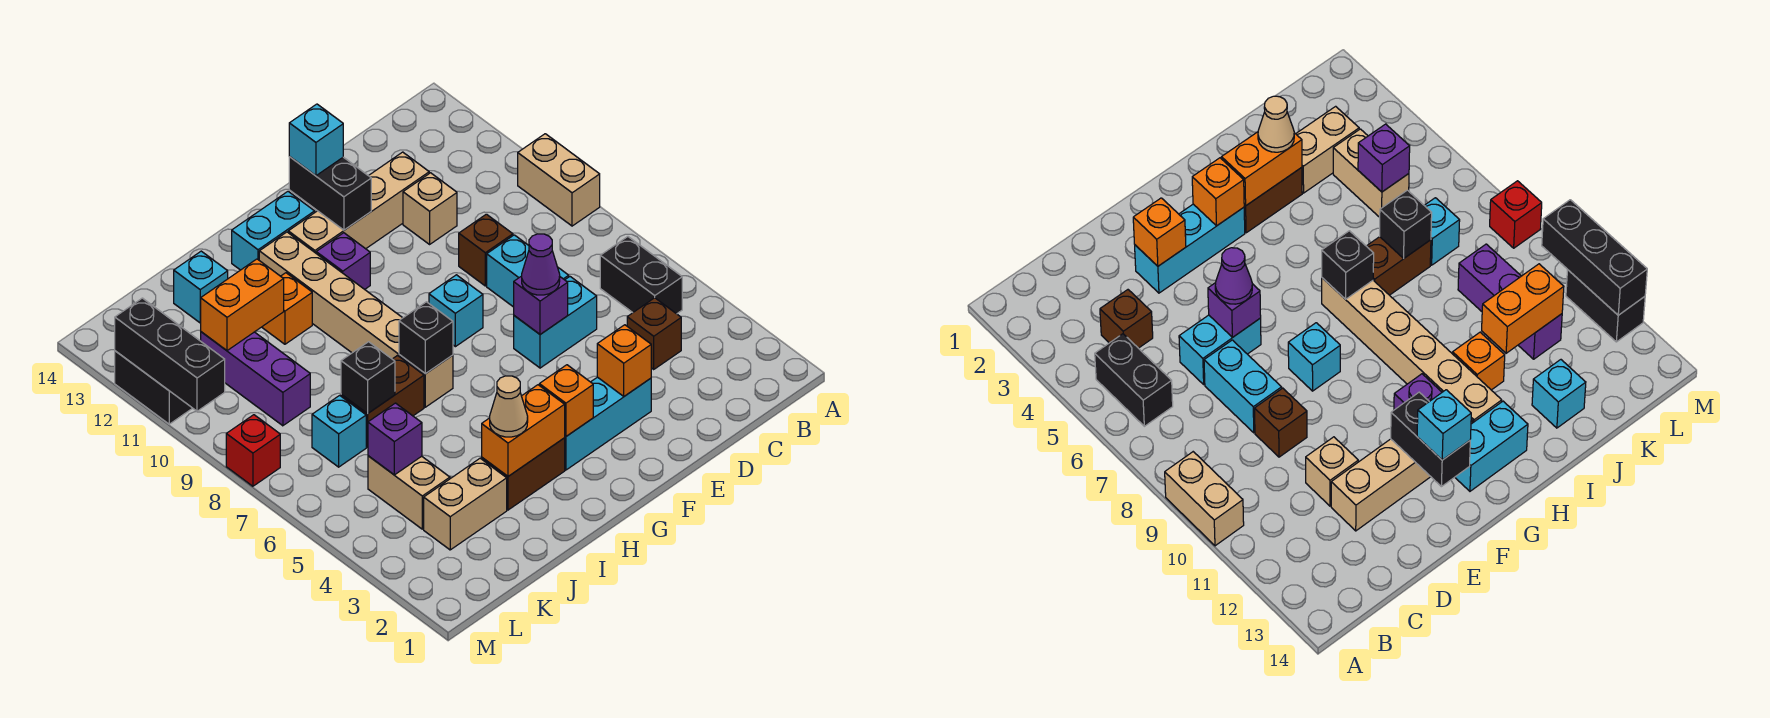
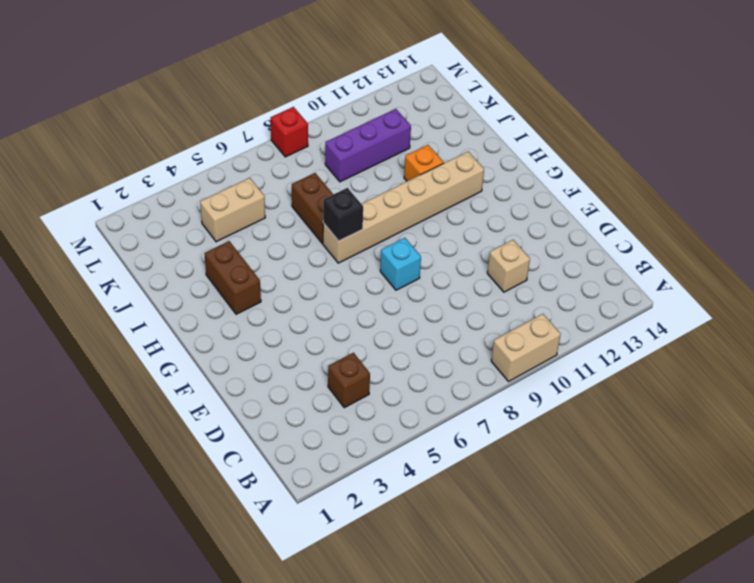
none -> black brick B5:B6 level 1
none -> cyan brick D6:E6 level 1
none -> cyan brick D7:D8 level 1
none -> brown brick D9 level 1

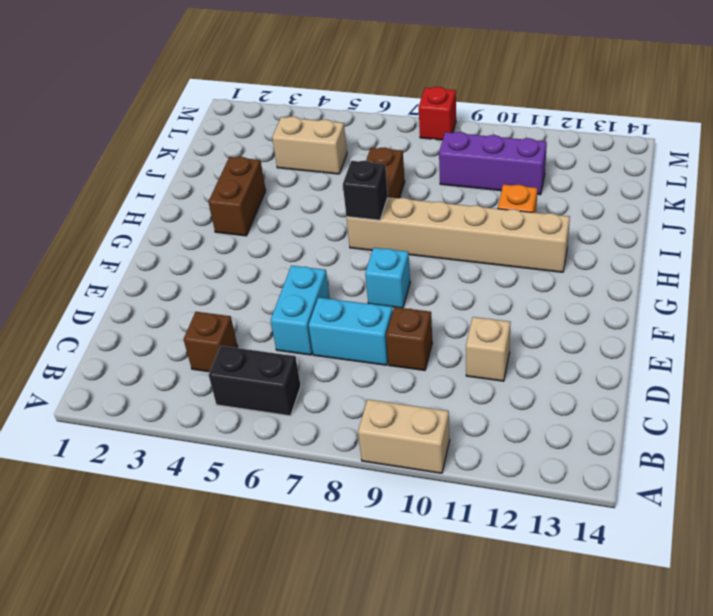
none -> tan brick D12:G12 level 1
none -> cyan brick E3:G3 level 1
none -> purple brick G11 level 1
none -> cyan brick G13:H13 level 1

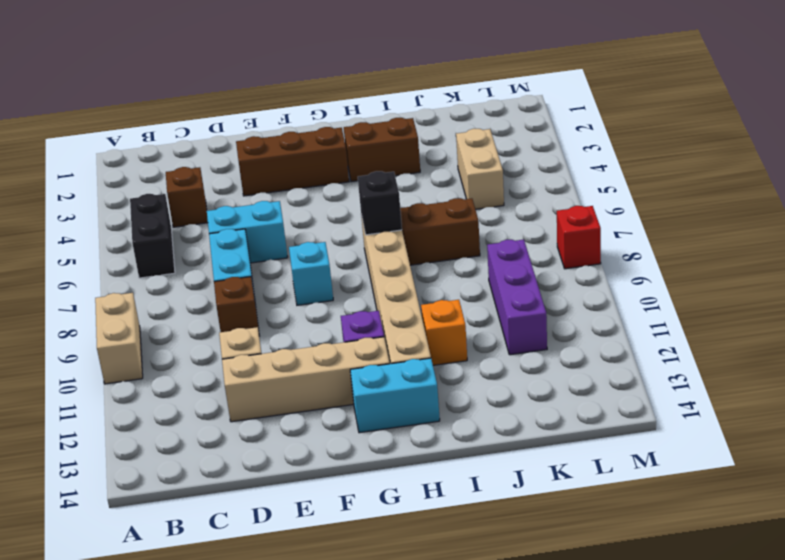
brown brick E3:G3 level 1 -> cyan brick E3:G3 level 1
none -> tan brick J3:K3 level 1
none -> cyan brick J13 level 1
none -> cyan brick K7 level 1
none -> black brick M11:M12 level 1

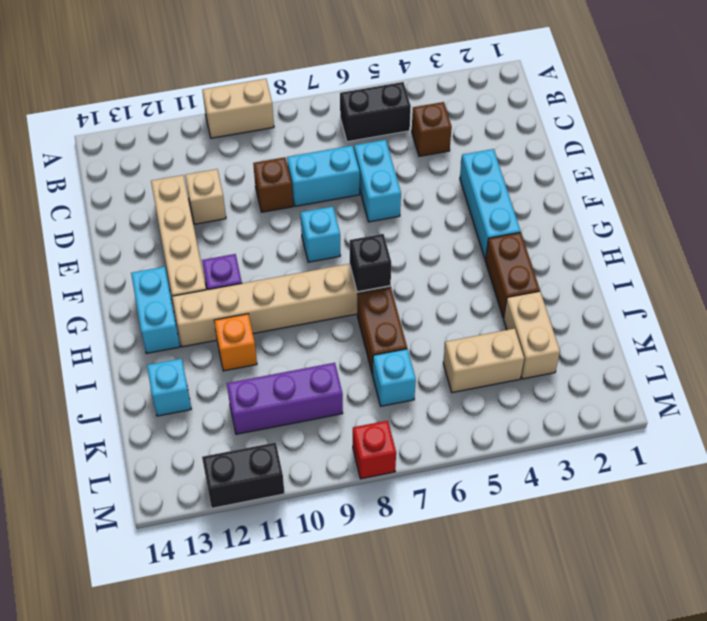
none -> orange brick E3 level 2
none -> purple brick E6 level 2
none -> black brick F12:F13 level 2
none -> orange brick G3 level 2

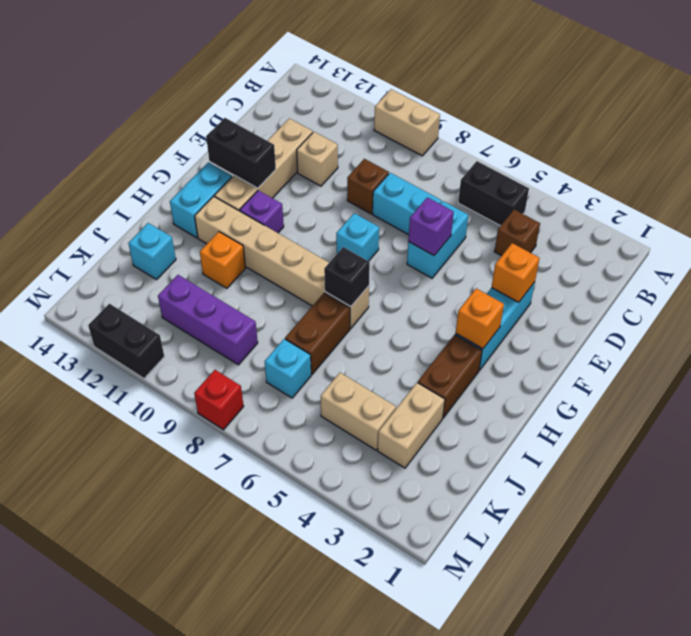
none -> orange brick H3:I3 level 2
none -> black brick J7 level 2
none -> orange brick J11:K11 level 2
none -> purple brick K5 level 2

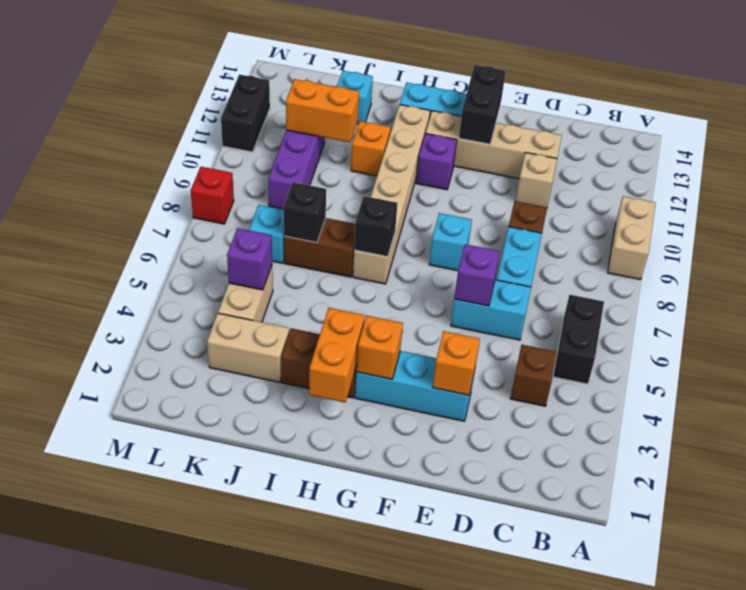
orange brick H2:H3 level 2 -> orange brick H3:I3 level 2
none -> black brick M10:M12 level 2
none -> purple cone E6 level 3
none -> cyan brick F13 level 3
none -> tan cone I3 level 3

